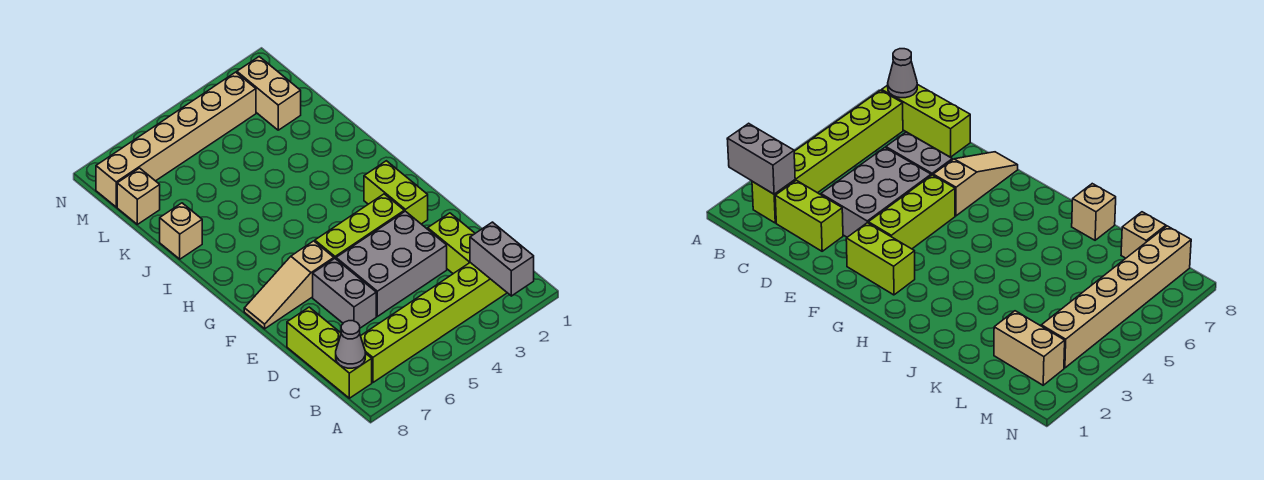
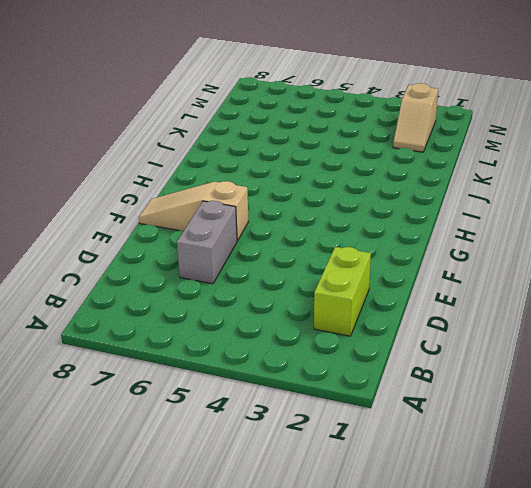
tan slope L2:M2 level 1 top M -> tan brick L2:M2 level 1
none -> lime brick B2:B7 level 1
none -> lime brick B8:D8 level 1
none -> grey brick D3:E5 level 1

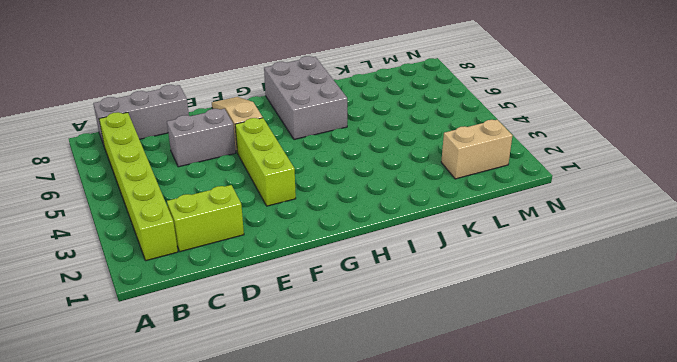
grey brick B8:D8 level 1 -> lime brick B8:D8 level 1
grey brick H6:I8 level 1 -> grey brick D3:E5 level 1
none -> lime brick F2:G2 level 1
none -> tan brick J8 level 1
none -> tan brick L8 level 1

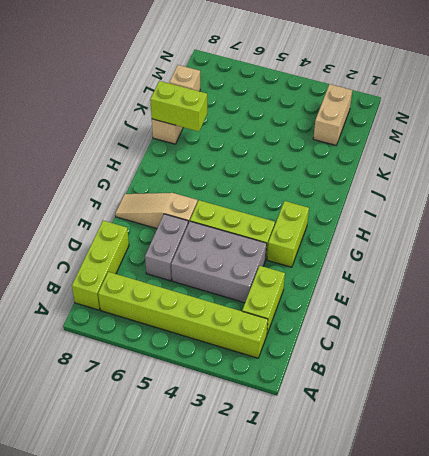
lime brick J7:J8 level 2 -> none
none -> tan brick M3:M8 level 1
none -> grey brick A2:B2 level 2
none -> grey cone B8 level 2

